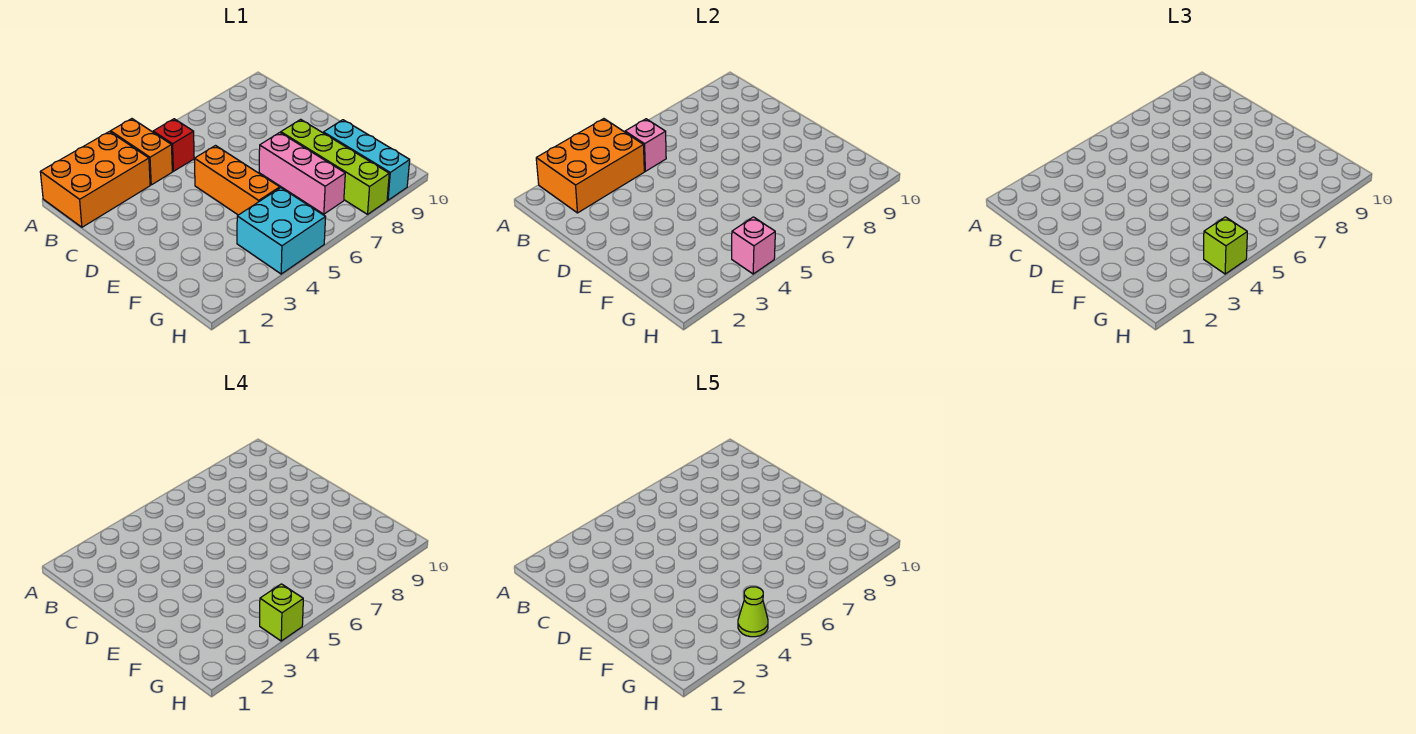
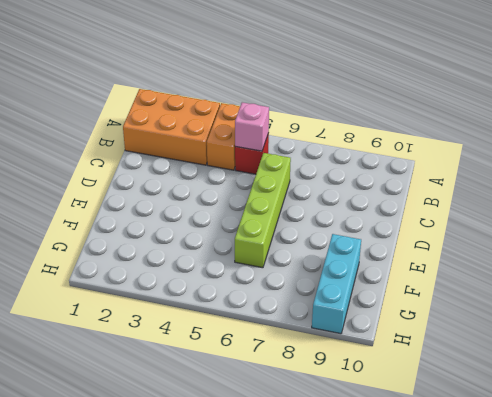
lime brick C6:F6 level 1 -> lime brick E8:H8 level 1
none -> orange brick D5:F5 level 1
none -> pink brick E7:G7 level 1
none -> cyan brick G4:H5 level 1

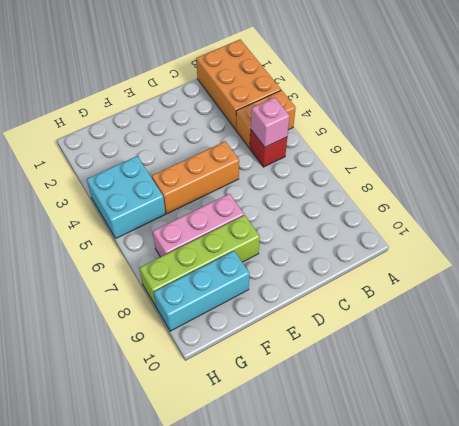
none -> orange brick A2:B4 level 2
none -> pink brick H4 level 2
none -> lime brick H4 level 3

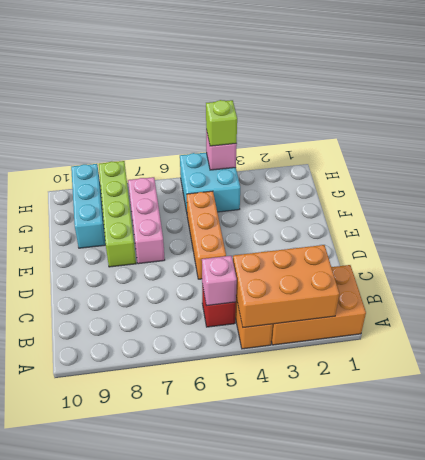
none -> lime brick H4 level 4
none -> lime cone H4 level 5

